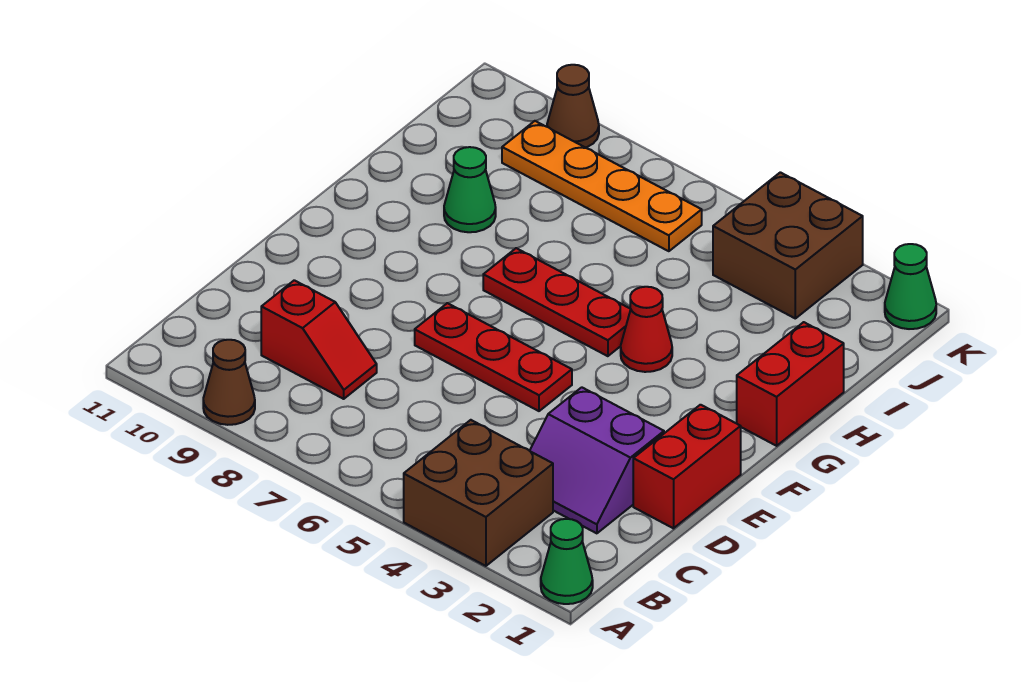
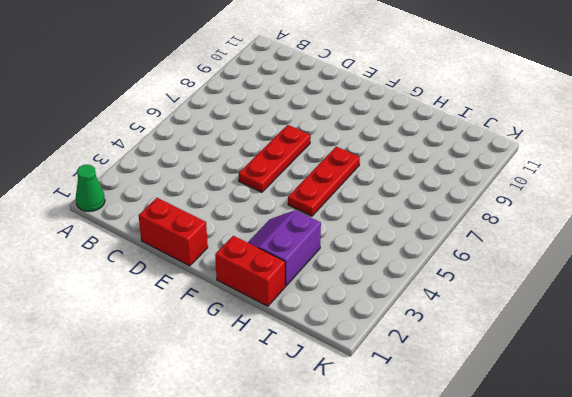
purple slope G2:H3 level 1 top H -> purple slope C2:D3 level 1 top D
none -> brown brick A3:B4 level 1
none -> brown cone A9 level 1
none -> red slope C8:C9 level 1 top 9

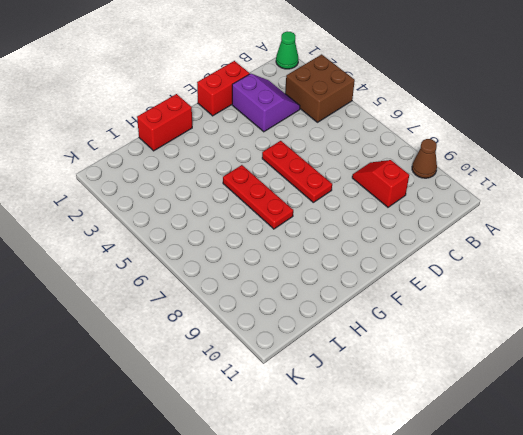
none -> red cone G4 level 1
none -> green cone H9 level 1
none -> brown brick J3:K4 level 1

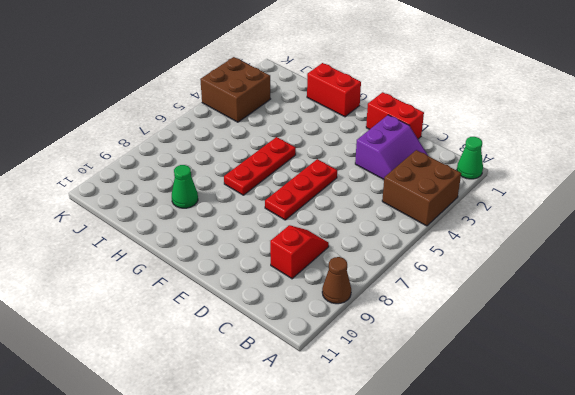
none -> red cone G4 level 1
none -> orange plate J6:J9 level 1
none -> green cone K1 level 1

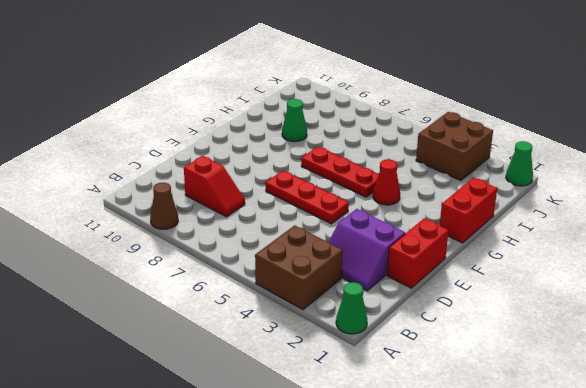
none -> orange plate J6:J9 level 1
none -> brown cone K9 level 1

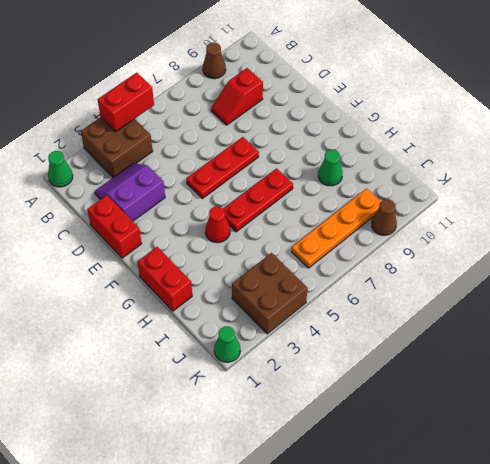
red brick A4:A5 level 2 -> none

